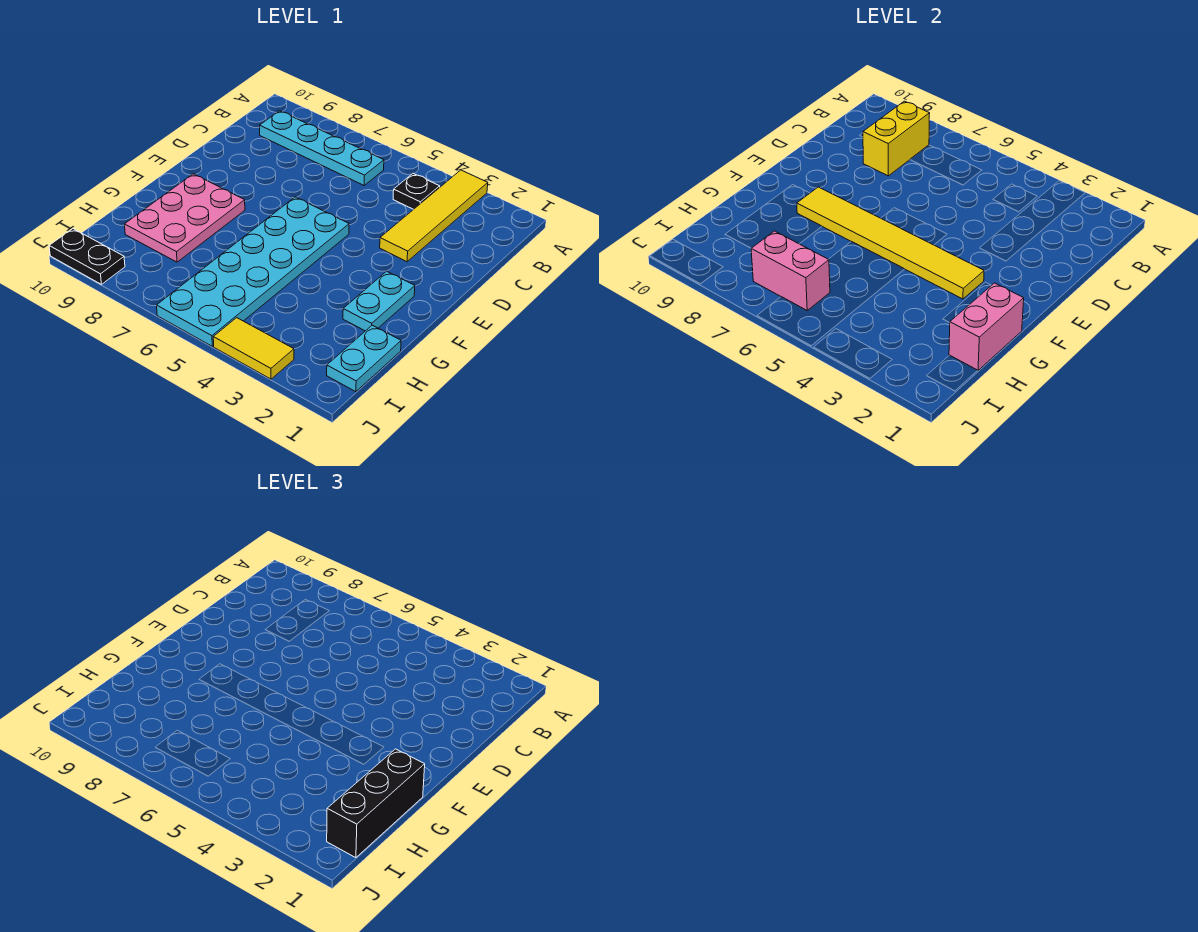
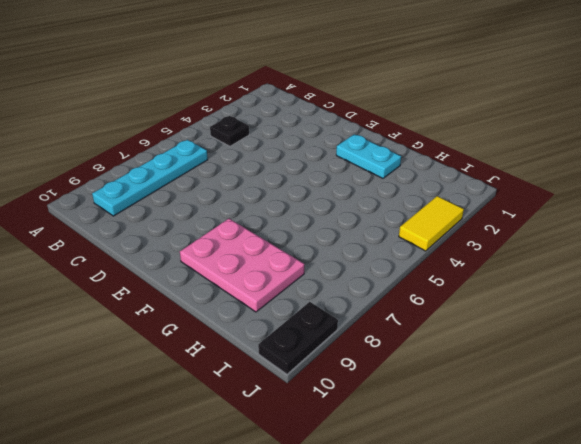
none -> yellow tile A3:D3 level 1
none -> cyan plate E5:J6 level 1
none -> cyan plate H1:I1 level 1

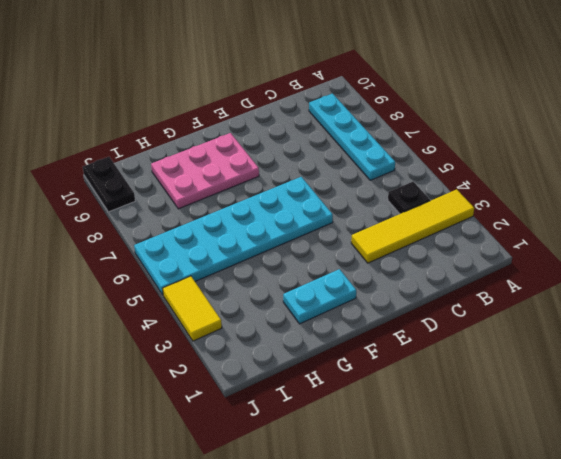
none -> cyan plate H1:I1 level 1
none -> yellow brick B8:C8 level 2
none -> yellow tile F3:F8 level 2

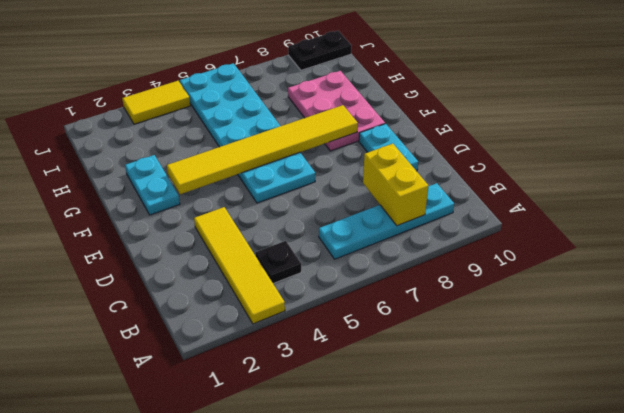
cyan plate D9:E9 level 1 -> cyan plate H1:I1 level 1
none -> pink brick G1:H1 level 2
none -> pink brick I6:I7 level 2
none -> black brick G1:I1 level 3

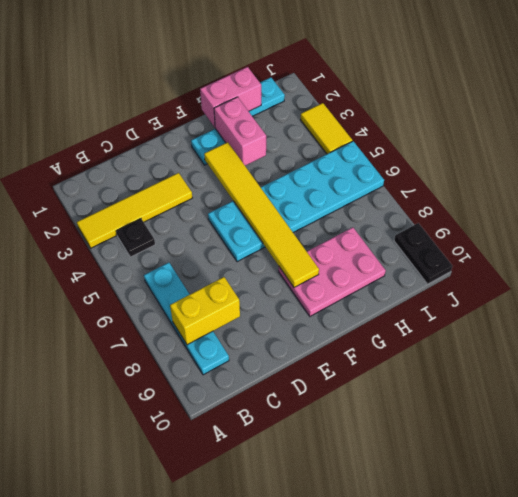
pink brick G2:G3 level 2 -> pink brick I6:I7 level 2
none -> black brick G1:I1 level 3

